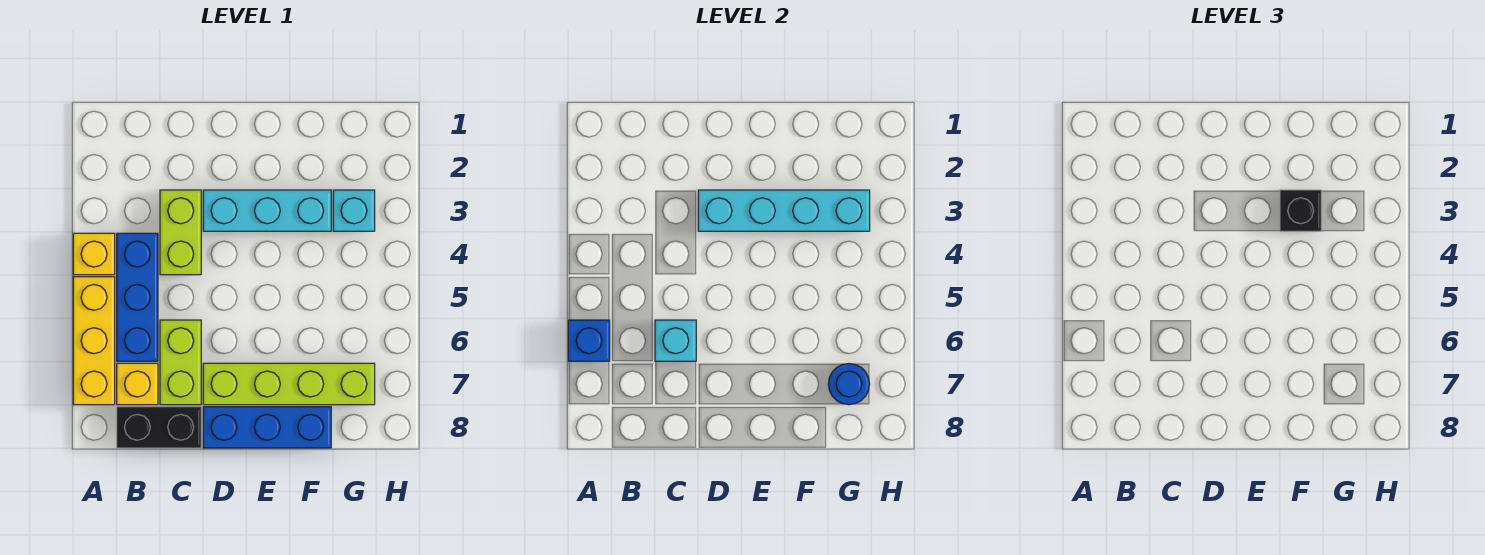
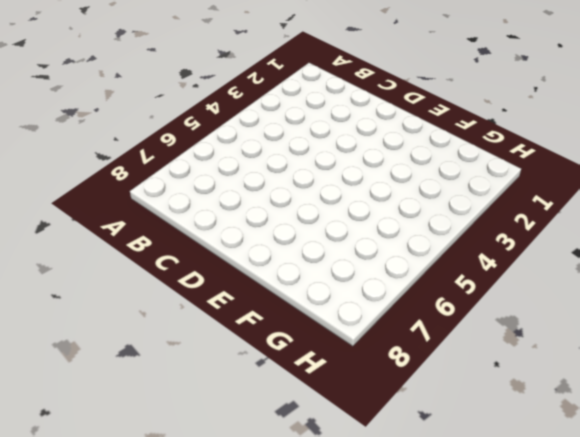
none -> yellow brick A4 level 1
none -> yellow brick A5:A7 level 1
none -> blue brick B4:B6 level 1

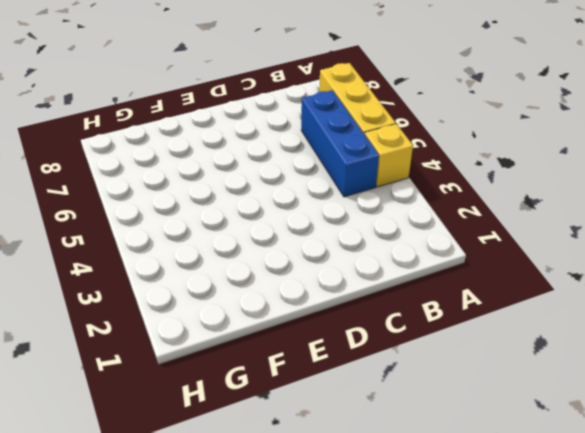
none -> yellow brick B7 level 1
none -> black brick B8:C8 level 1
none -> lime brick C3:C4 level 1

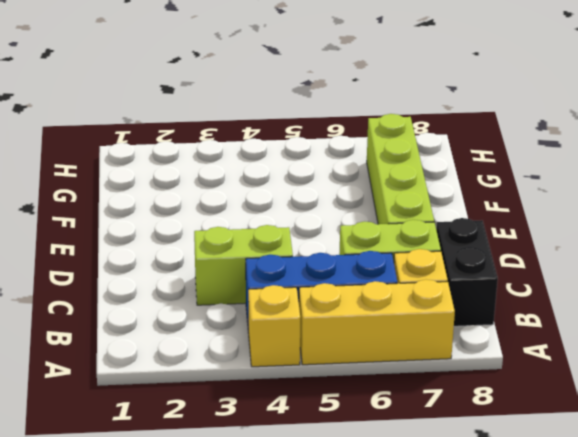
none -> cyan brick D3:F3 level 1
none -> blue brick D8:F8 level 1
none -> cyan brick G3 level 1

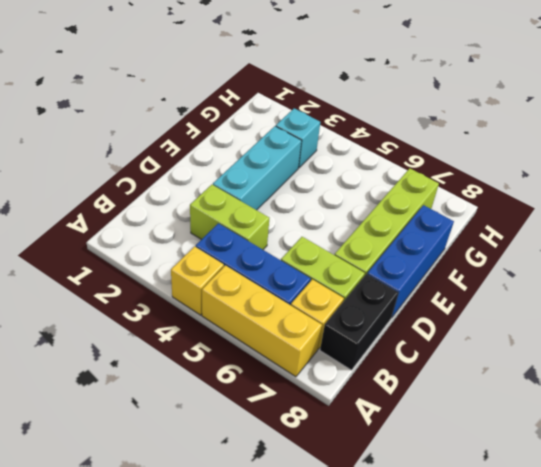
none -> blue brick A6 level 2
none -> cyan brick C6 level 2
none -> cyan brick D3:G3 level 2

